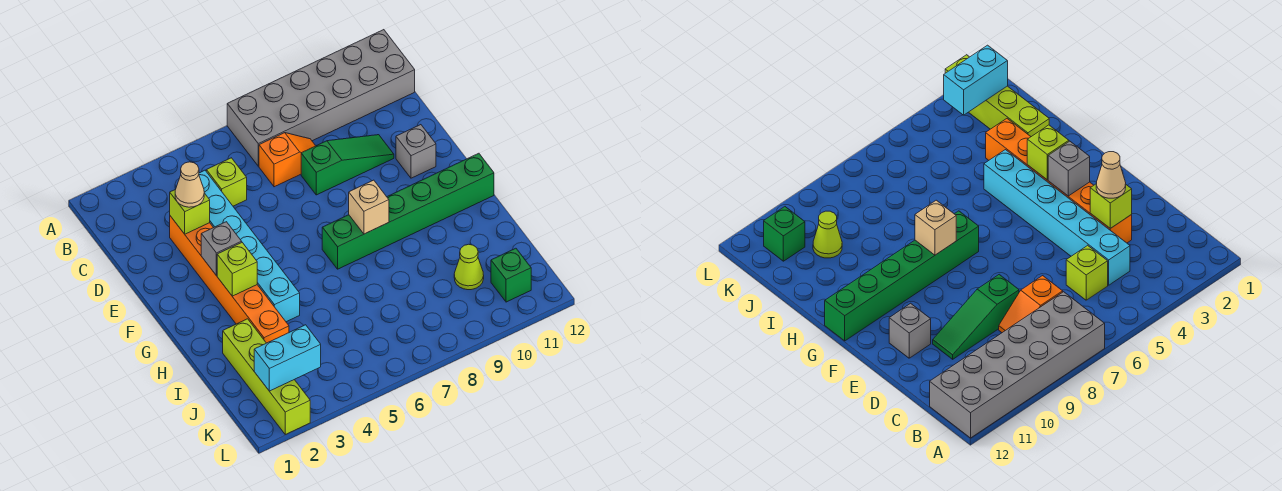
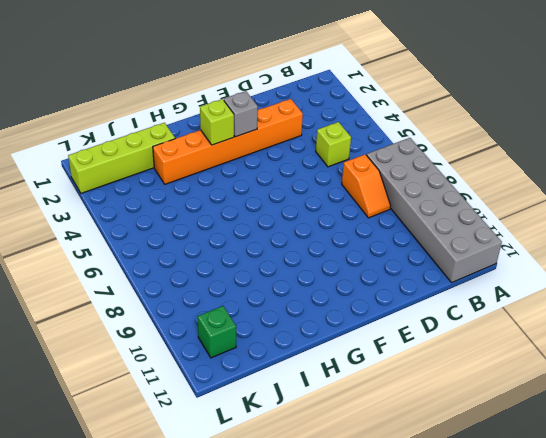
none -> cyan brick C4:H4 level 1
none -> green slope D8:D10 level 1 top 8
none -> grey brick E11 level 1

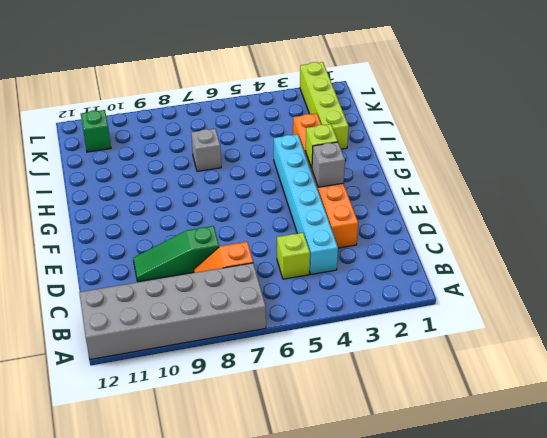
grey brick I7 level 1 -> grey brick E11 level 1
none -> green brick G7:G12 level 1
none -> lime cone J10 level 1
none -> lime brick D3 level 2

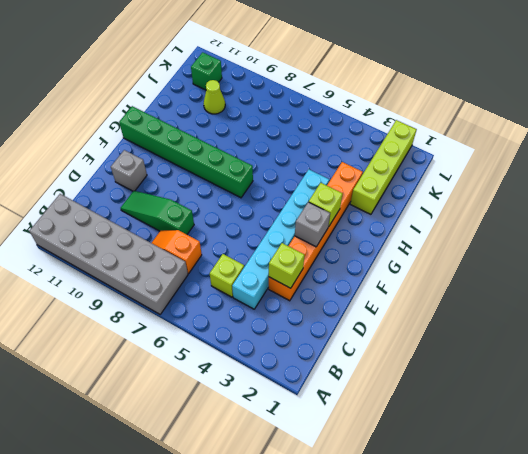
none -> tan brick G8 level 2
none -> cyan brick K2:K3 level 2
none -> tan cone D3 level 3

